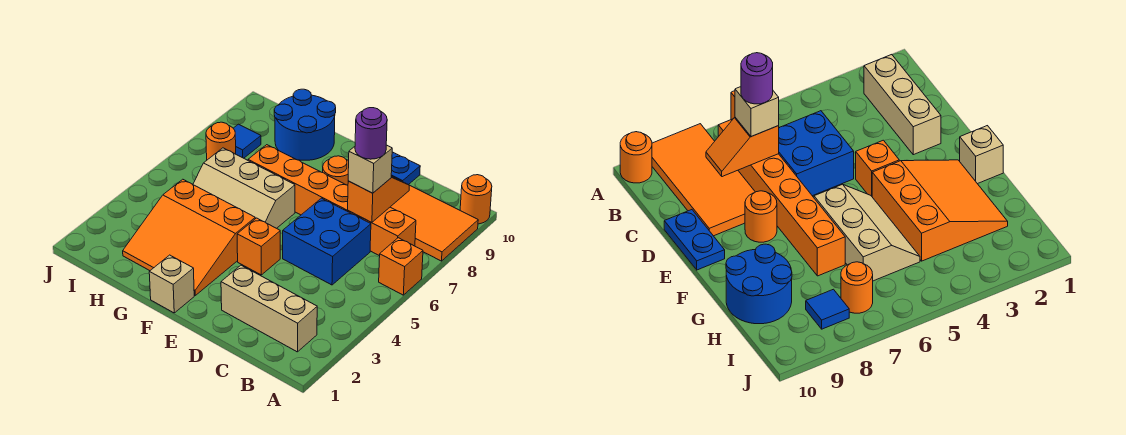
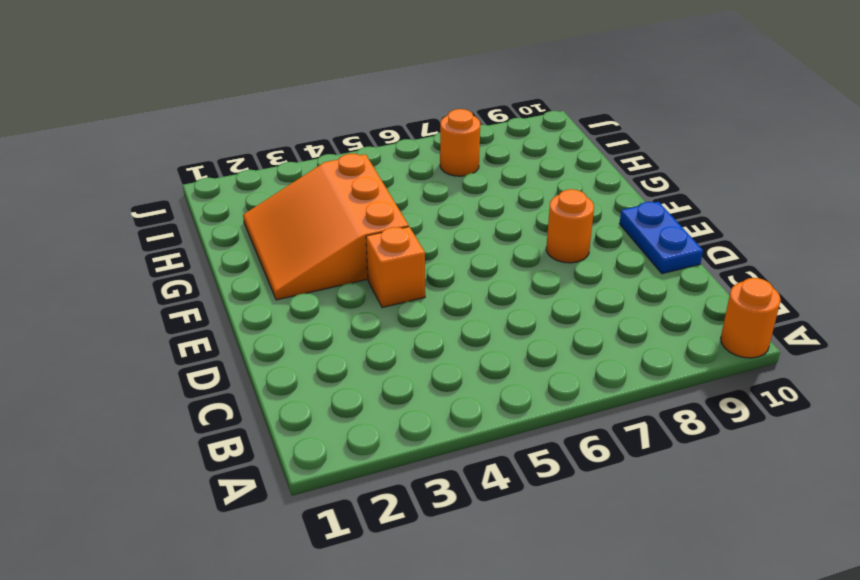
none -> orange brick A6 level 1
none -> orange tile A8:D9 level 1
none -> tan brick B2:D2 level 1

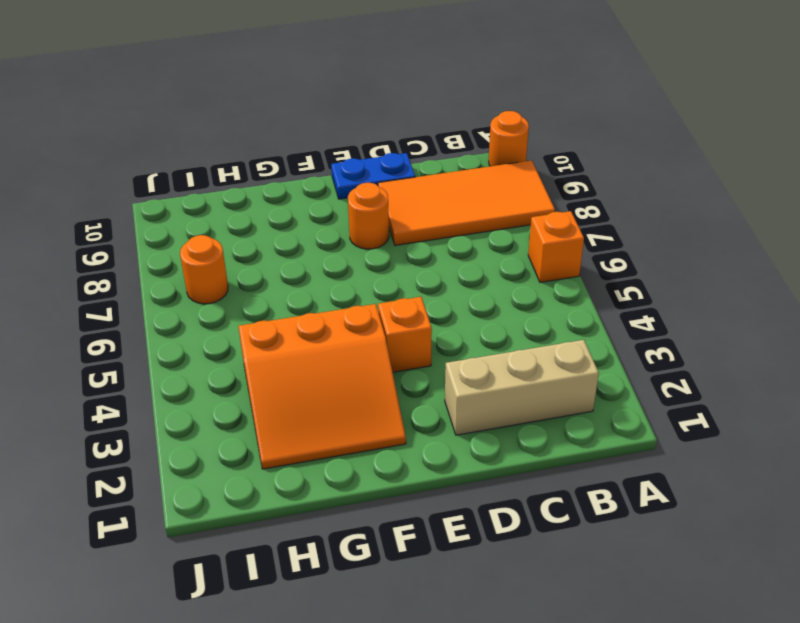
none -> orange brick B7:G7 level 1
none -> blue brick C5:D6 level 1
none -> tan brick F1 level 1

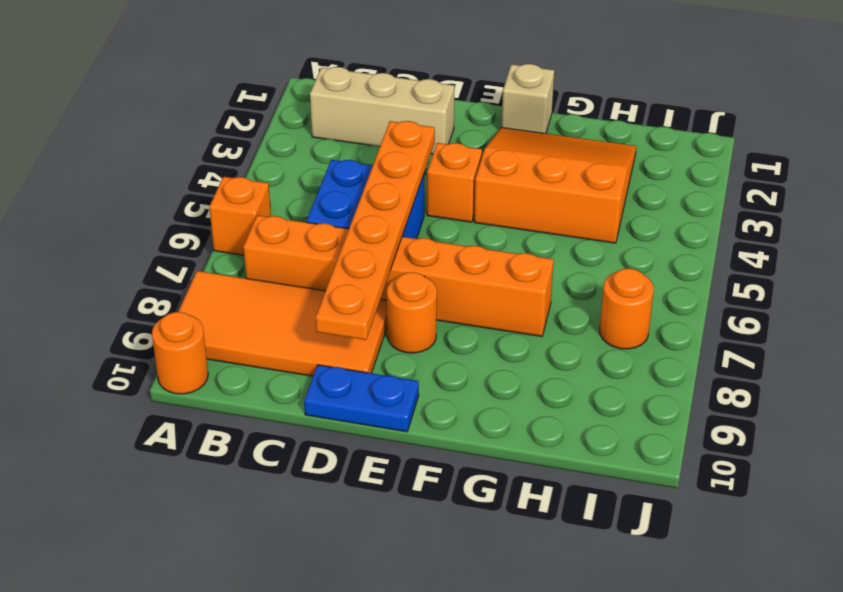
orange plate D4:D9 level 2 -> none
none -> tan slope F5:H6 level 1 top 6
none -> blue round brick G9:H10 level 1
none -> blue tile I8 level 1

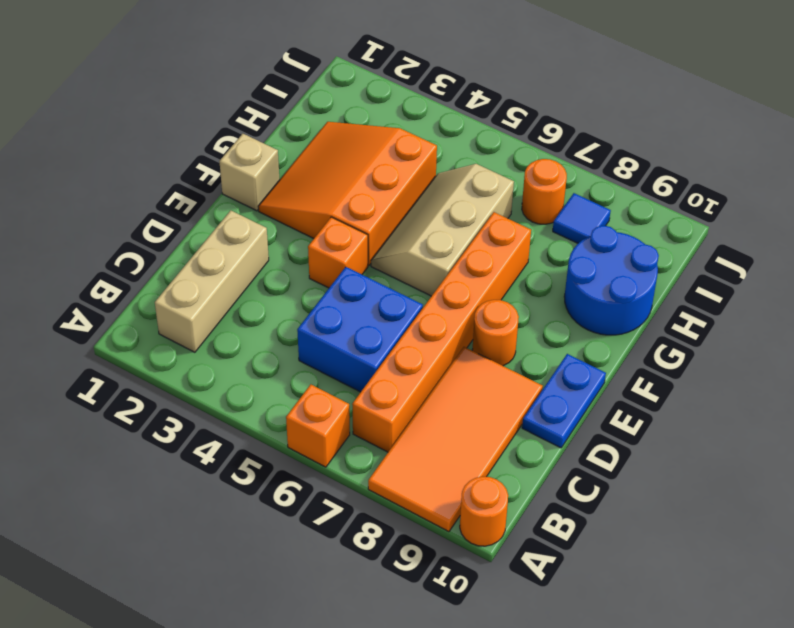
none -> orange slope C7:C8 level 2 top 7
none -> tan brick C7 level 3
none -> purple round brick C7 level 4

